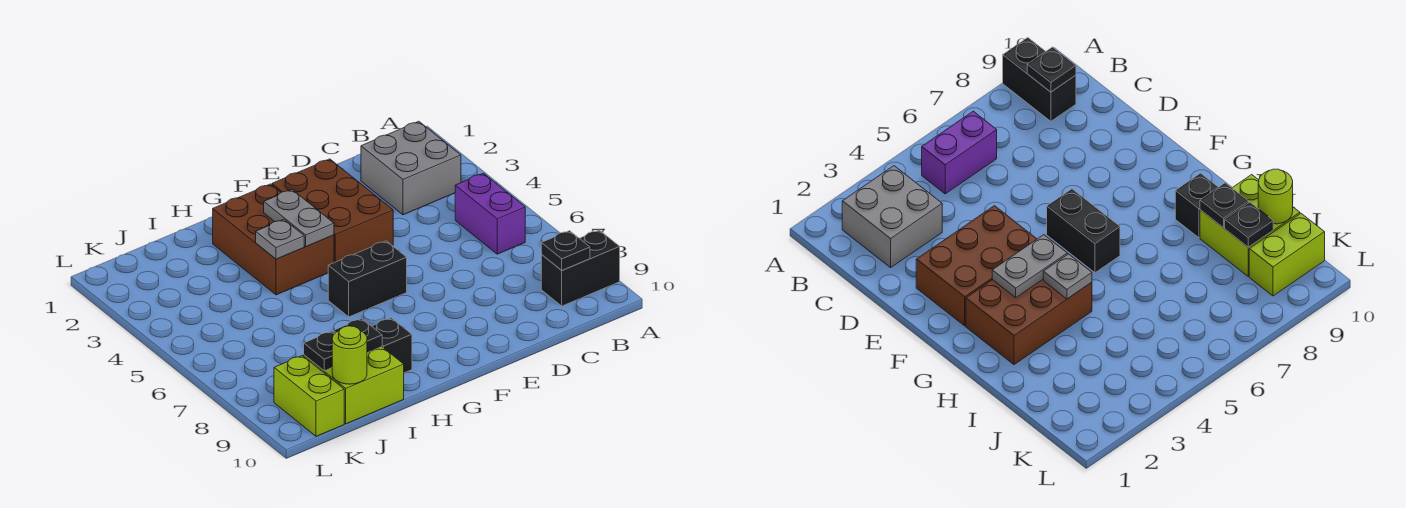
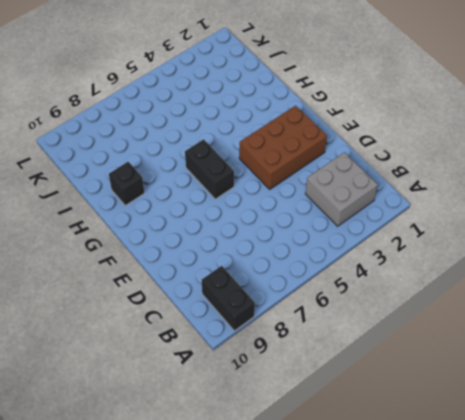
none -> purple brick B5:B6 level 1
none -> brown brick G2:H4 level 1
none -> lime brick I9:J10 level 1

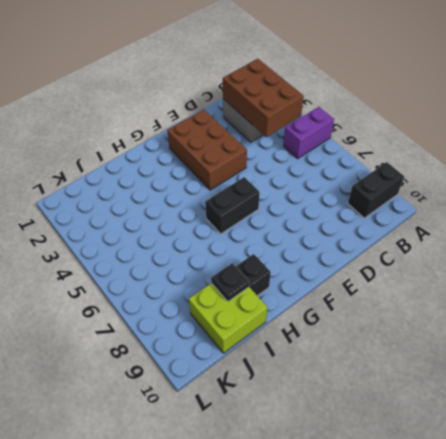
purple brick A5:B5 level 1 -> purple brick B5:B6 level 1
brown brick B2:C4 level 2 -> brown brick G2:H4 level 1
none -> lime brick K9:K10 level 1
none -> black plate B9 level 2
none -> grey plate G3:G4 level 2

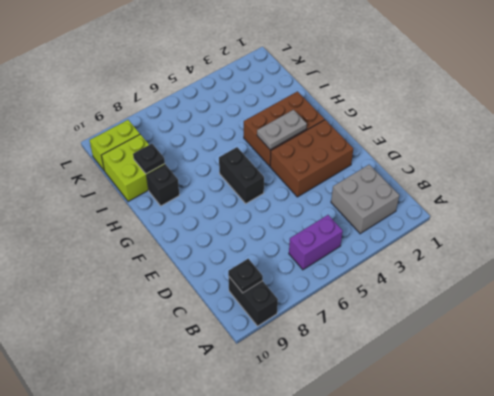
none -> grey plate H4 level 2
none -> black plate J9 level 2
none -> lime round brick J10 level 2

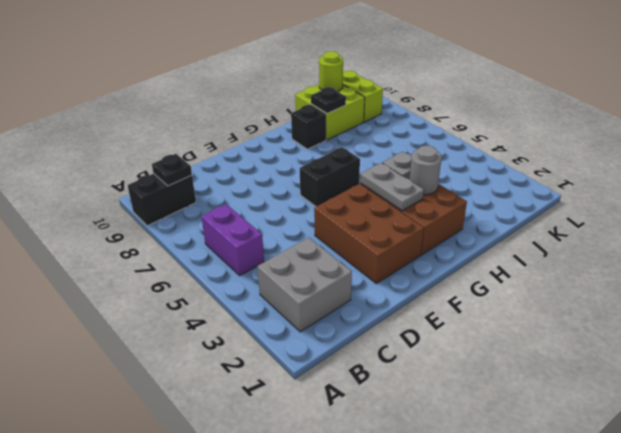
grey round brick H3 level 2 -> none
none -> black plate J9 level 2

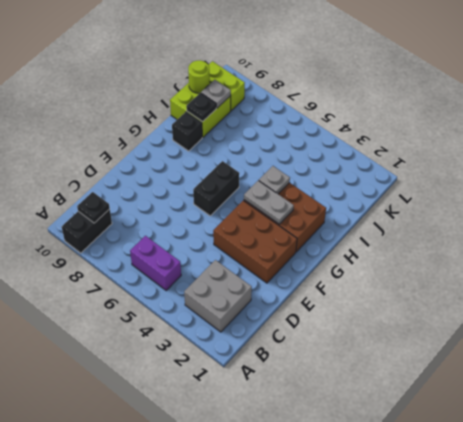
grey plate J9 level 2 -> black plate J9 level 2

